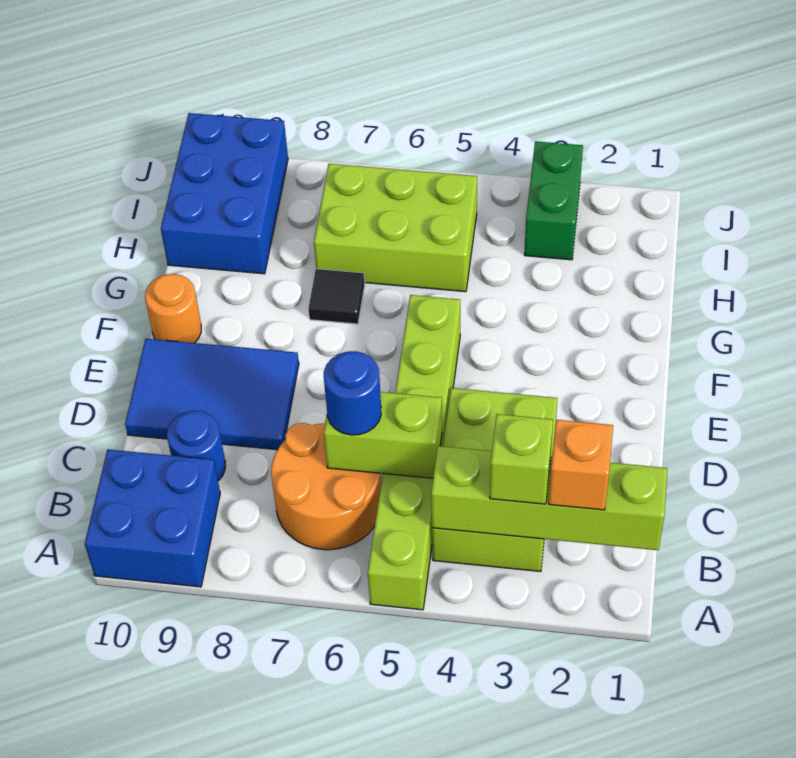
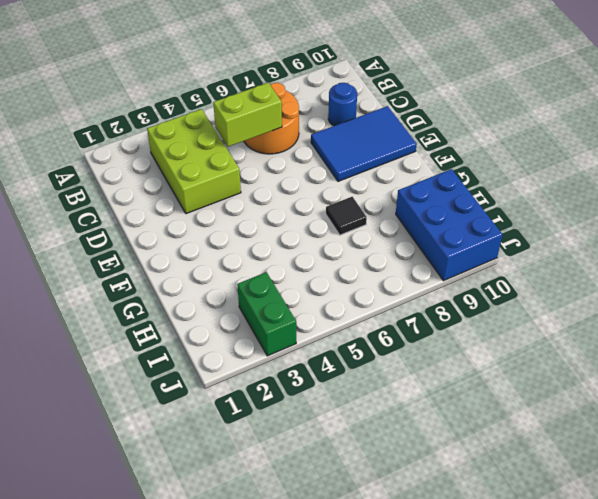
none -> lime brick A5:F5 level 1
none -> blue brick A9:B10 level 1
none -> orange round brick F10 level 1

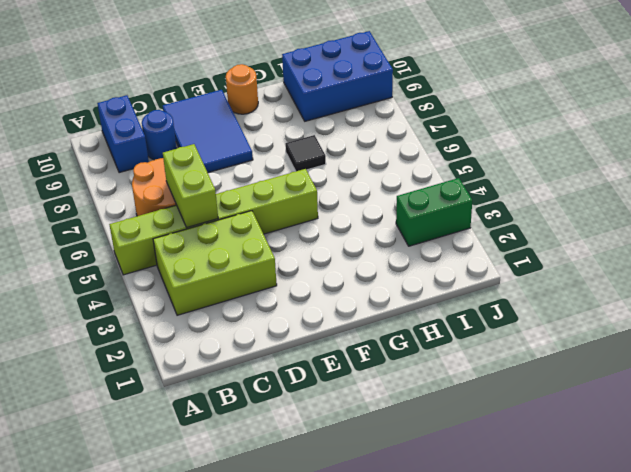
blue brick B9:B10 level 1 -> blue brick A9:B10 level 1
none -> lime brick H5:I7 level 1
none -> lime brick B1:B4 level 2
none -> orange brick B2 level 3

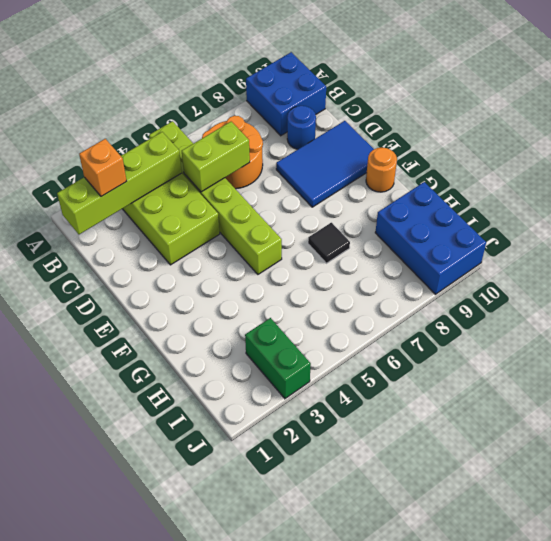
none -> lime brick H5:I7 level 1
none -> lime brick B3 level 3
none -> blue round brick C6 level 3

